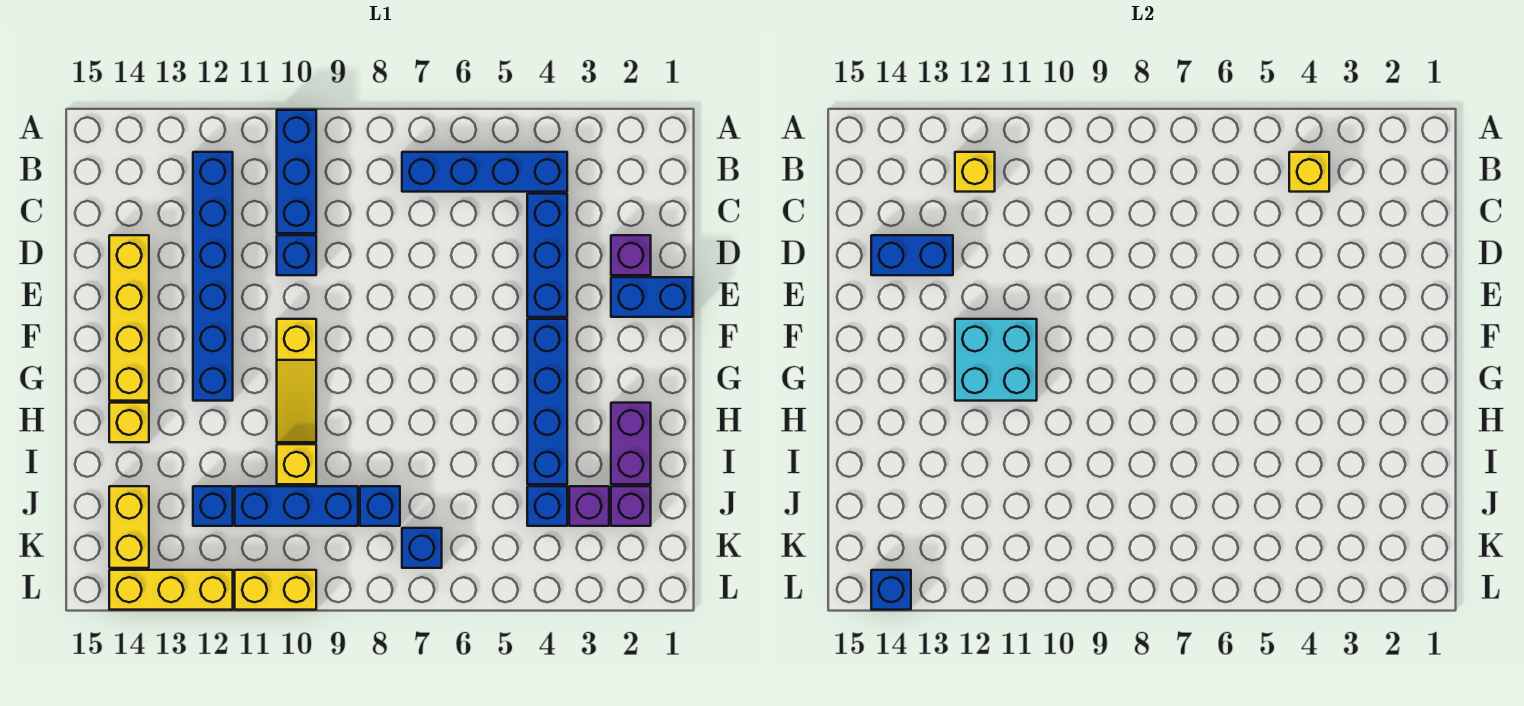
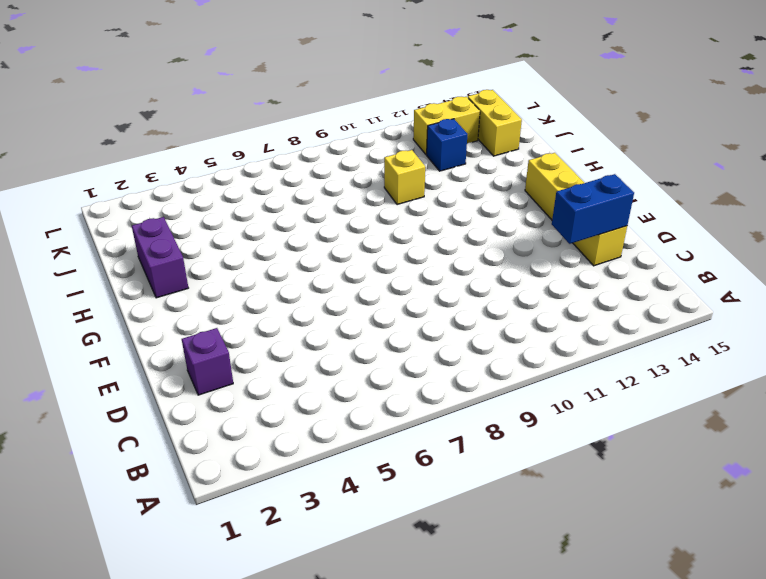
yellow brick K12:K13 level 1 -> yellow brick L10:L11 level 1
none -> blue brick A10:C10 level 1
none -> blue brick B4:B7 level 1
none -> blue brick B12:G12 level 1

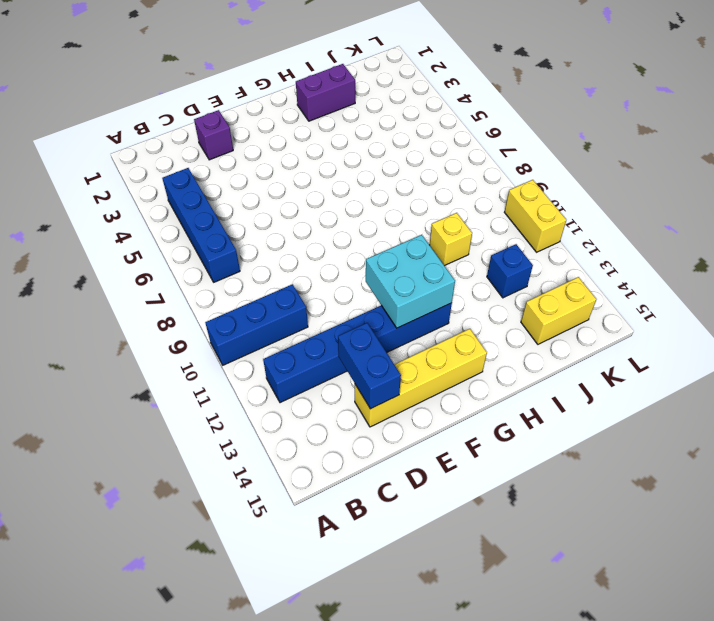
none -> blue brick C4:E4 level 1
none -> blue brick D10 level 1
none -> blue brick E1:E2 level 1

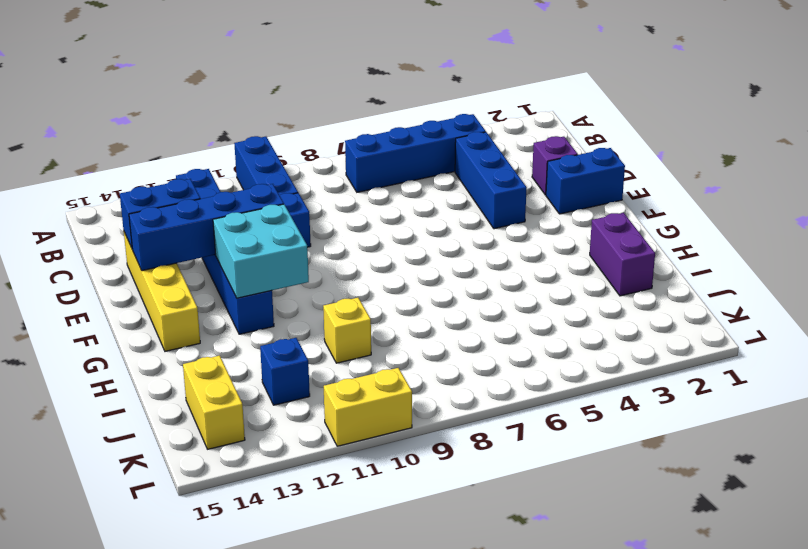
blue brick E11:E14 level 2 -> blue brick F4:I4 level 1
none -> yellow slope F10:H10 level 1 top F
none -> yellow brick H14 level 1
none -> purple brick J2 level 1

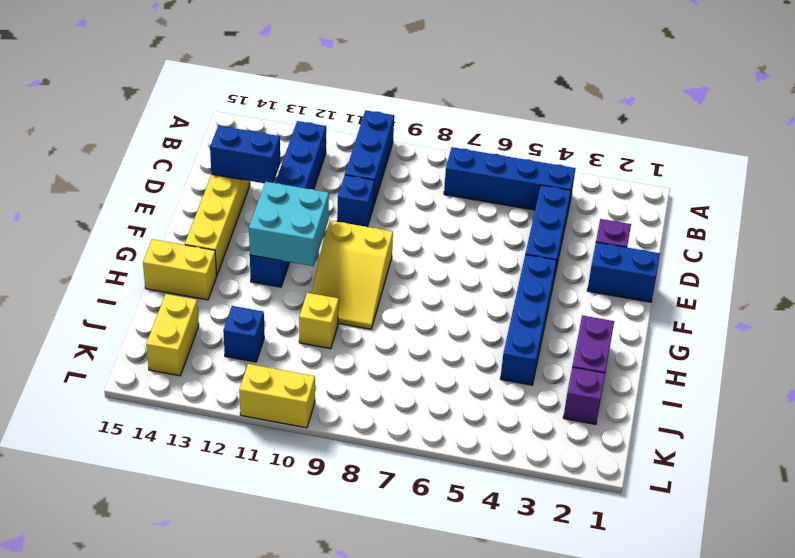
yellow slope F9:H10 level 1 top F -> yellow slope F10:H10 level 1 top F
yellow brick H14:H15 level 1 -> yellow brick H14 level 1
none -> purple brick J3 level 1
none -> blue brick J4 level 1
none -> blue brick J8 level 1

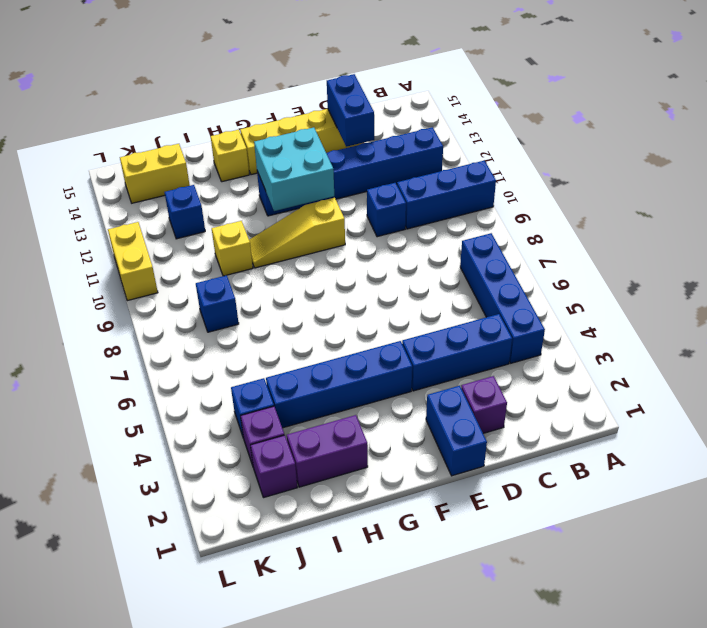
none -> blue brick J9:J11 level 1
none -> blue brick K7 level 1
none -> yellow brick L12:L14 level 1

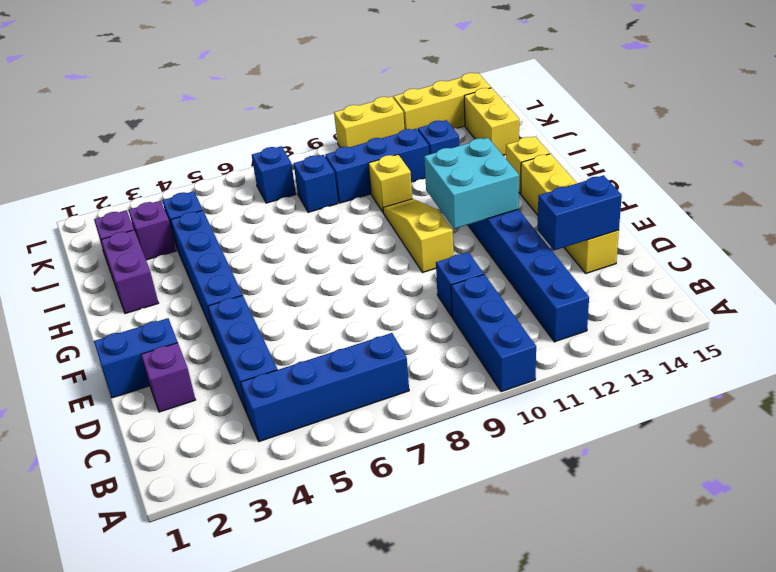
none -> yellow brick B4 level 2
none -> yellow brick B12 level 2
none -> blue brick L14 level 2

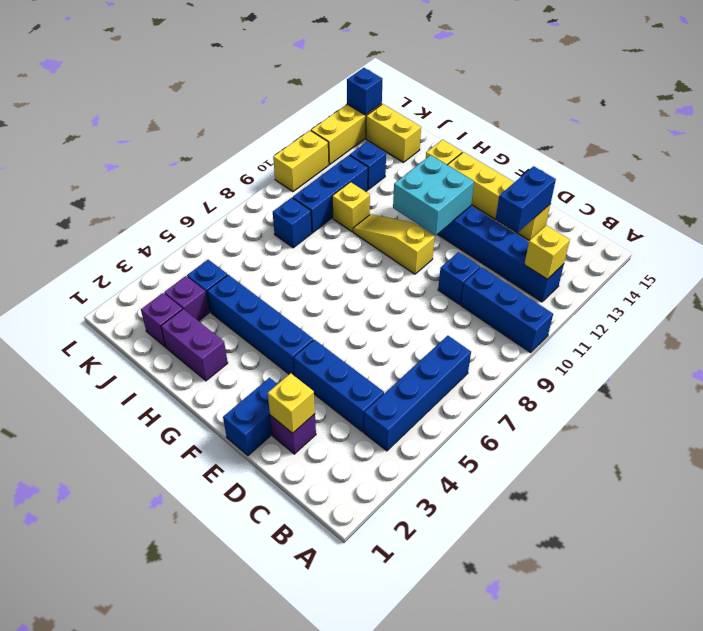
yellow brick D2 level 2 -> yellow brick B4 level 2
none -> blue brick K7 level 1

